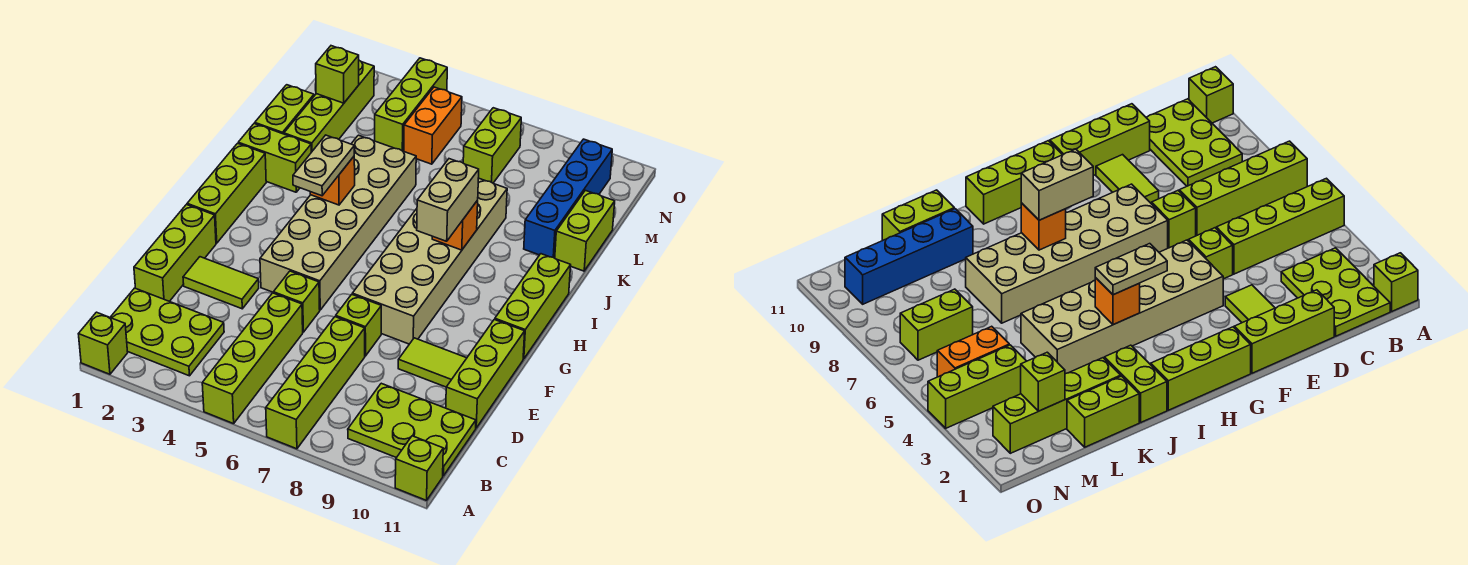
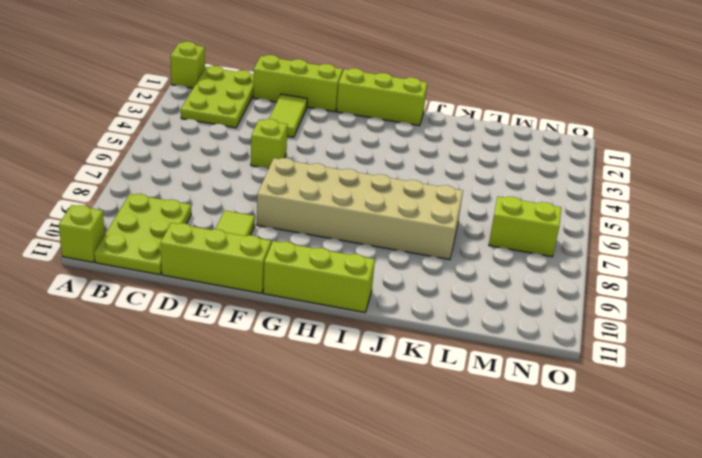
none -> lime brick A5:D5 level 1
none -> lime brick A7:D7 level 1
none -> lime brick E7 level 1

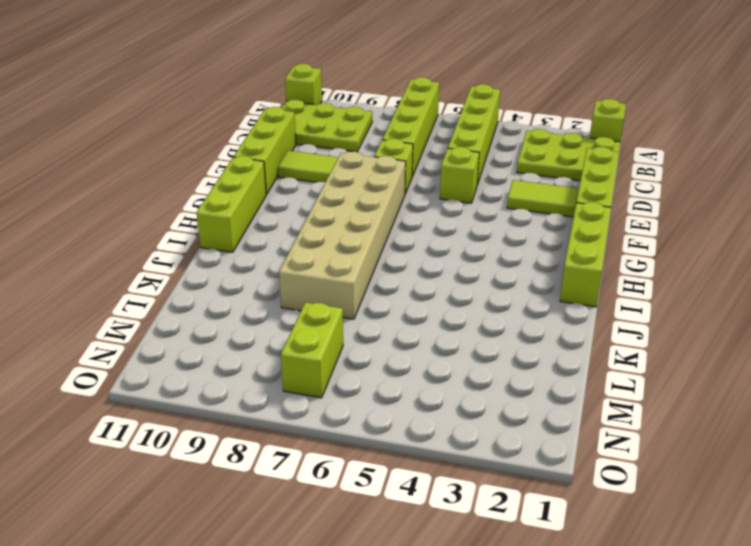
none -> tan brick F4:K5 level 1
none -> lime brick J1:J2 level 1
none -> lime brick K1:L1 level 1

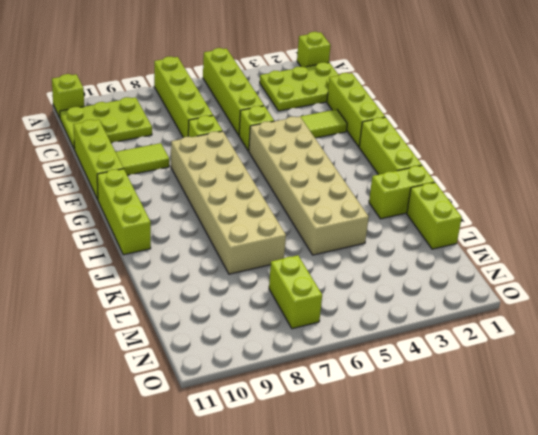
none -> lime brick K2:N2 level 1
none -> blue brick K10:N10 level 1
none -> lime brick K11:L11 level 1

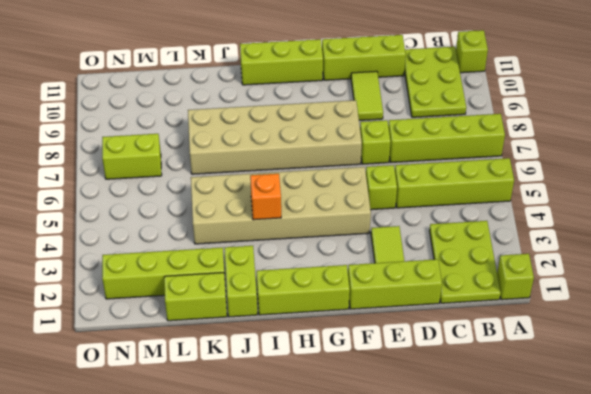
none -> blue brick K10:N10 level 1
none -> lime brick K11:L11 level 1
none -> lime brick M4:O4 level 1

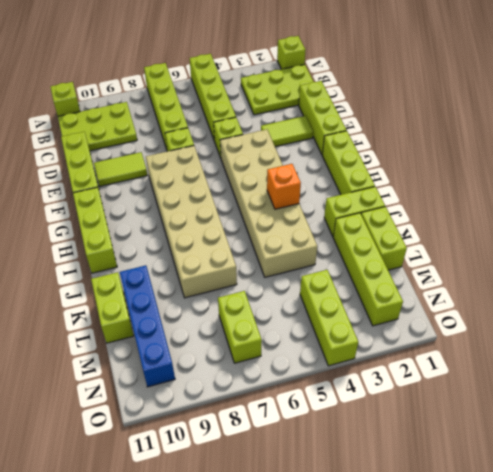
none -> orange brick M5:N5 level 1
none -> orange brick I8 level 2
none -> lime brick M2 level 2

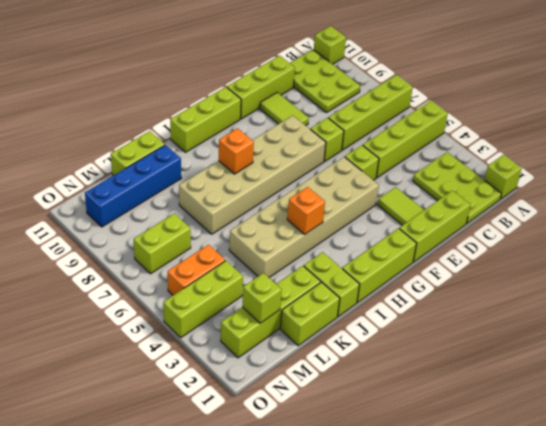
none -> tan plate H4:I4 level 3
none -> tan brick H8:I8 level 3

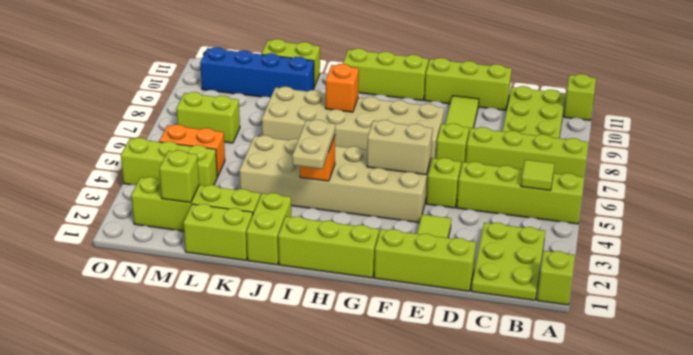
lime tile B5 level 2 -> none
tan brick F5:G5 level 2 -> tan brick H8:I8 level 3
tan plate I3:I4 level 3 -> tan plate H4:I4 level 3

